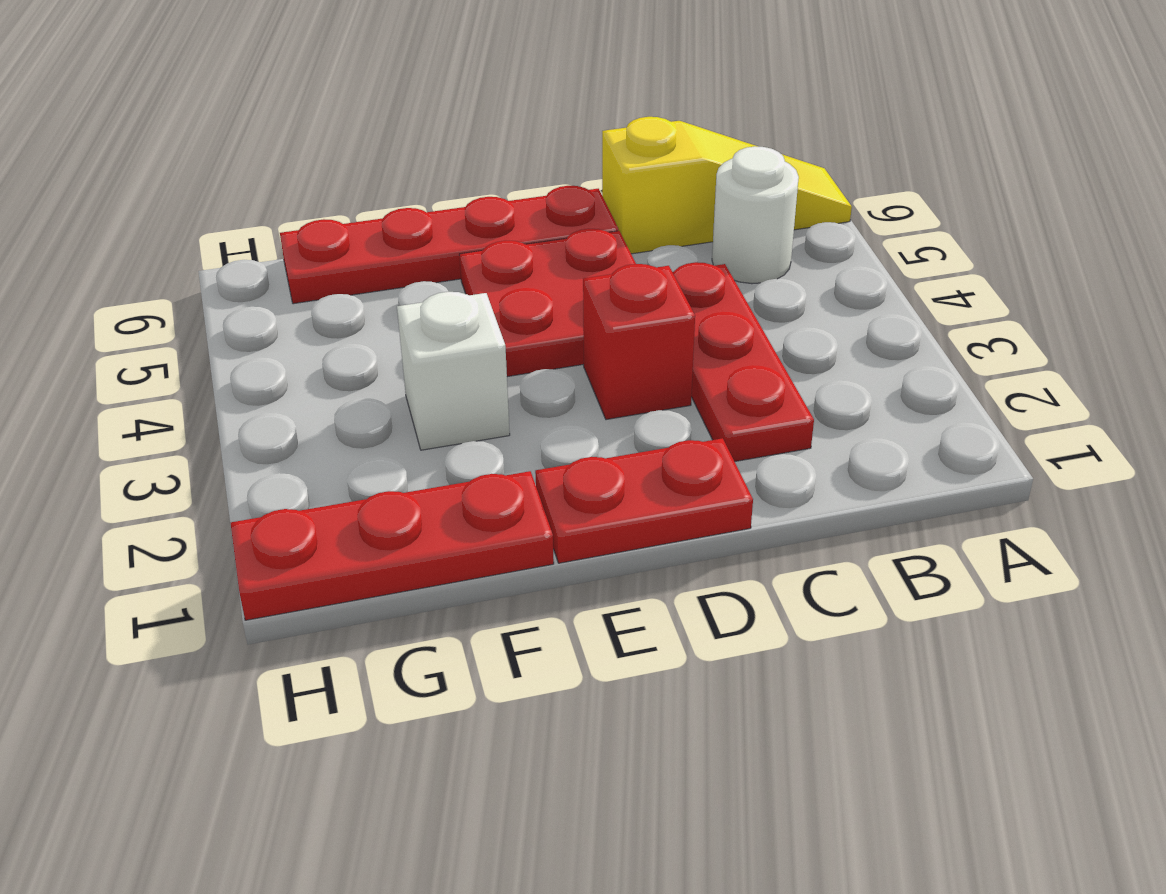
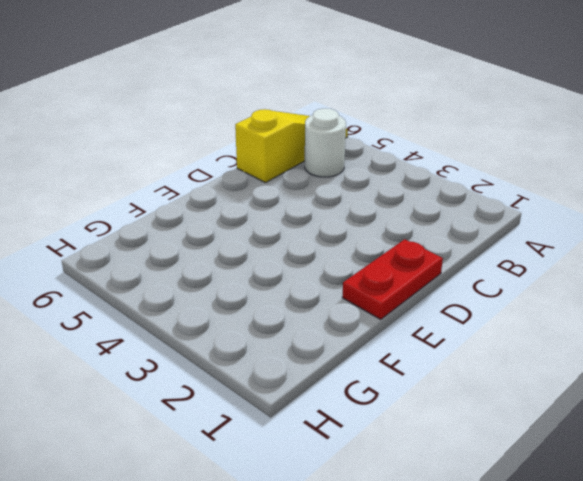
none -> red plate C2:C4 level 1
none -> red brick D3 level 1

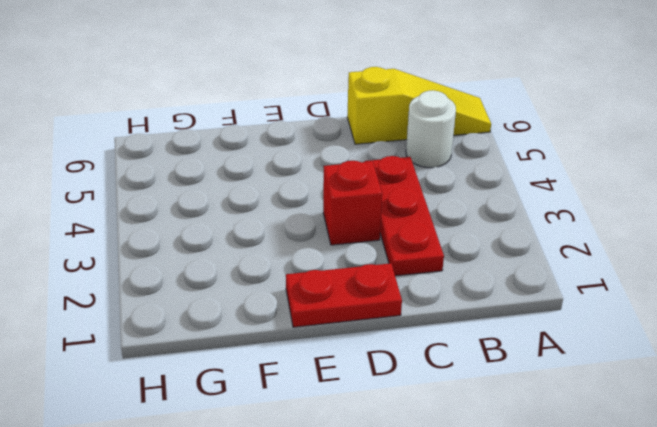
none -> red plate D4:E5 level 1
none -> red plate D6:G6 level 1

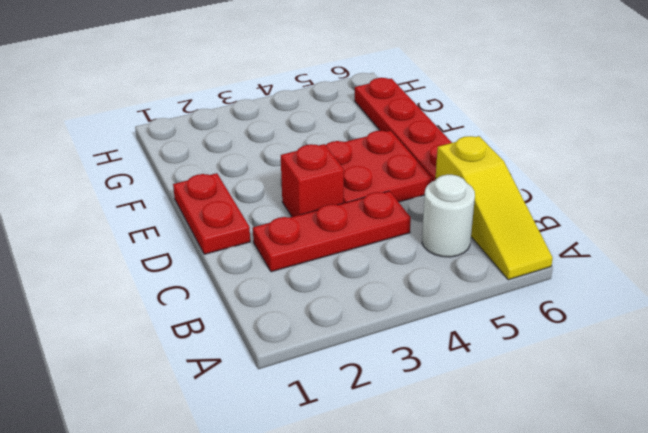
none -> red plate F1:H1 level 1
none -> white brick F3 level 1

